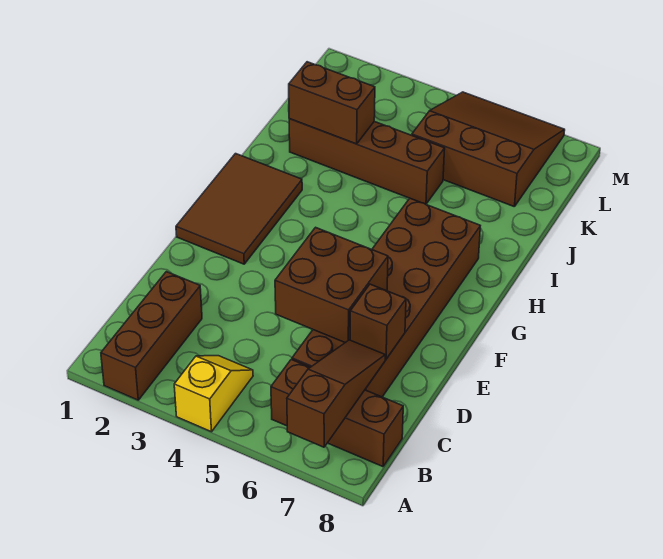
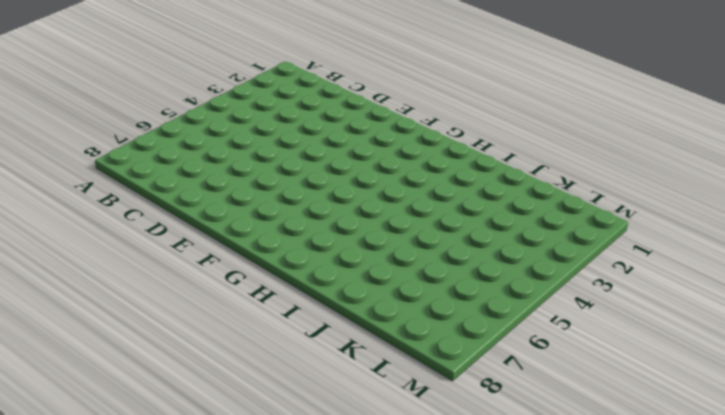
none -> brown brick A2:C2 level 1
none -> yellow slope A4:B4 level 1 top A

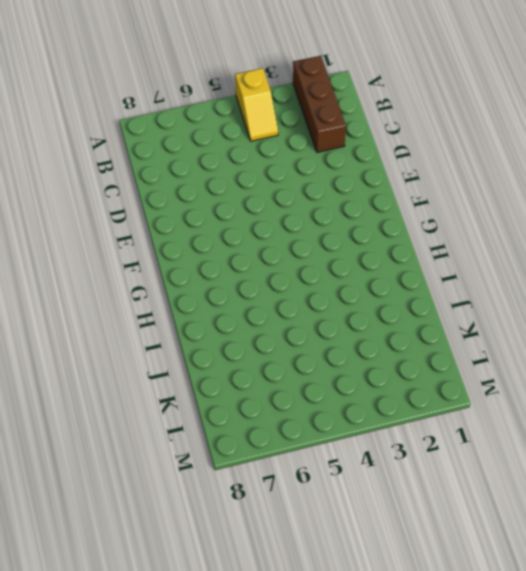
none -> brown brick B6:B8 level 1
none -> brown brick C6:H7 level 1

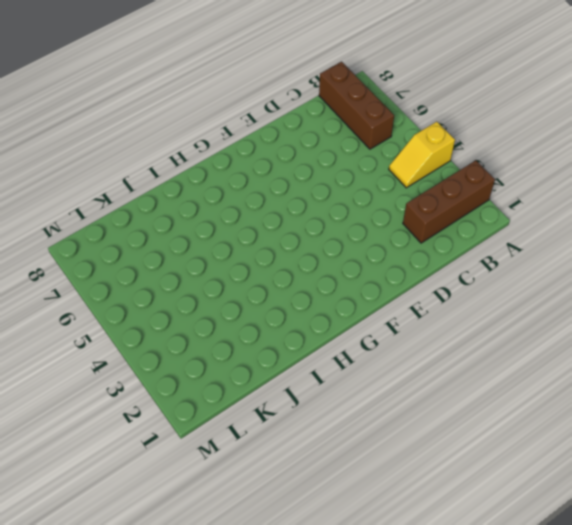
none -> brown brick C6:H7 level 1
none -> brown tile F1:H2 level 1

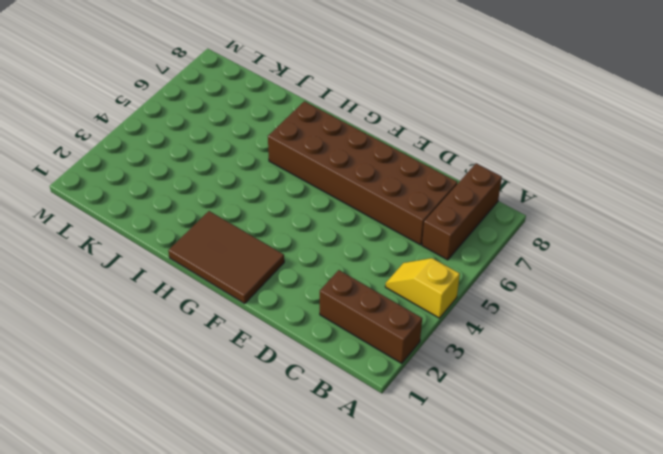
none -> brown brick J2:J5 level 1
none -> brown slope K5:M7 level 1 top K

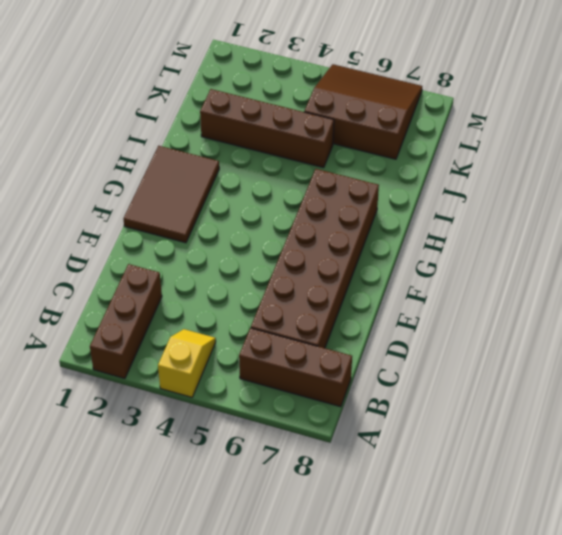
none -> brown slope A7:C7 level 2 top A
none -> brown brick D5:E6 level 2

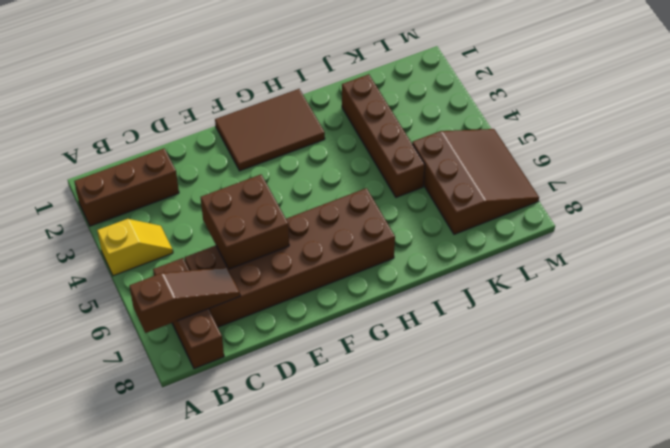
none -> brown brick D7 level 2
none -> brown brick J2:J3 level 2

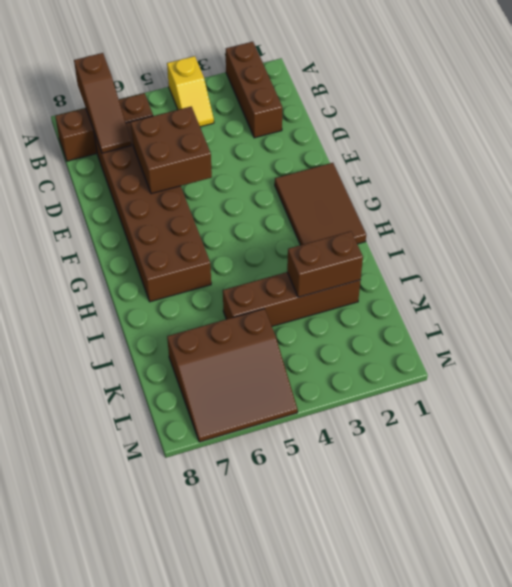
none -> brown brick D7 level 2

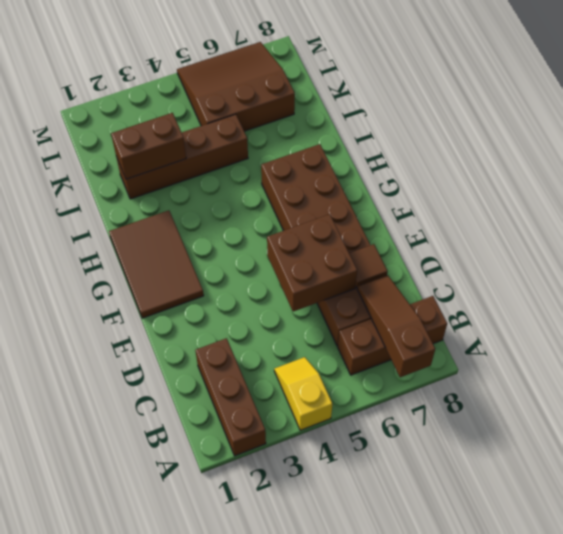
brown tile D7 level 2 -> brown brick D7 level 2

